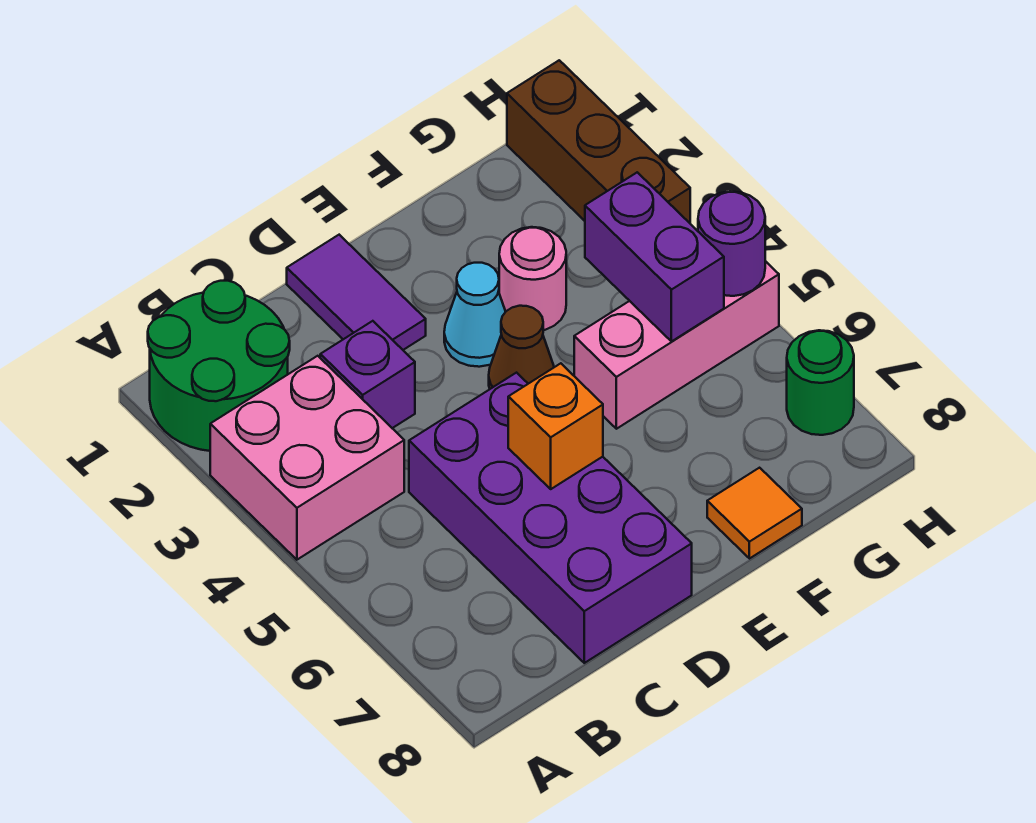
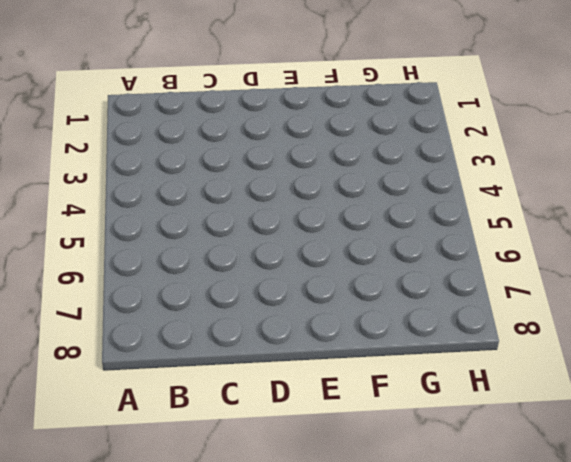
none -> green round brick A1:B2 level 1
none -> pink brick A3:B4 level 1
none -> purple brick C3 level 1

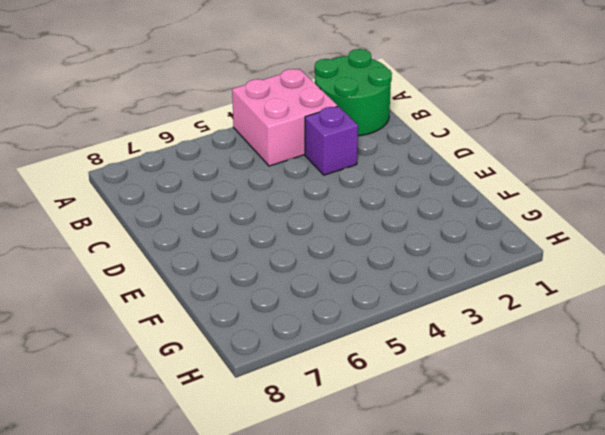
none -> purple brick C5:D8 level 1
none -> purple tile D1:D2 level 1
none -> cyan cone E3 level 1

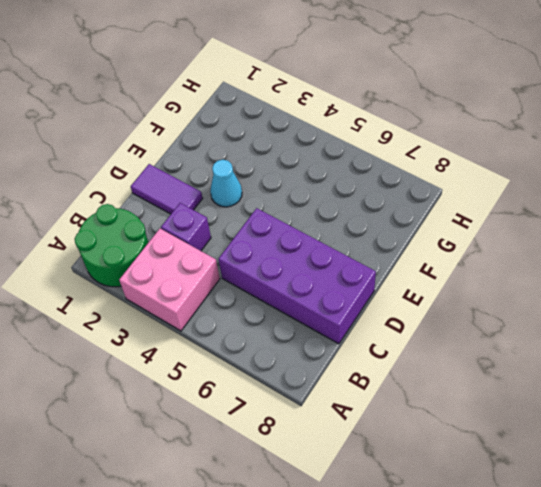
none -> brown cone E4 level 1
none -> pink round brick F3 level 1
none -> pink brick F5:H5 level 1

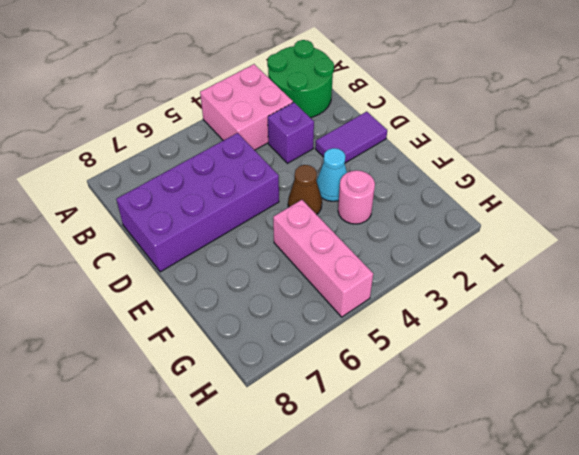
none -> orange tile F8 level 1
none -> brown brick H1:H3 level 1
none -> green round brick H7 level 1

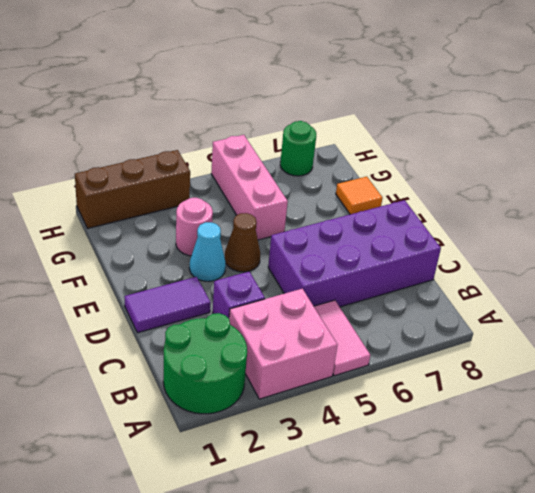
pink tile A5:B5 level 1 -> none
none -> orange brick D6 level 2
none -> purple brick G4:G5 level 2
none -> purple round brick H5 level 2

